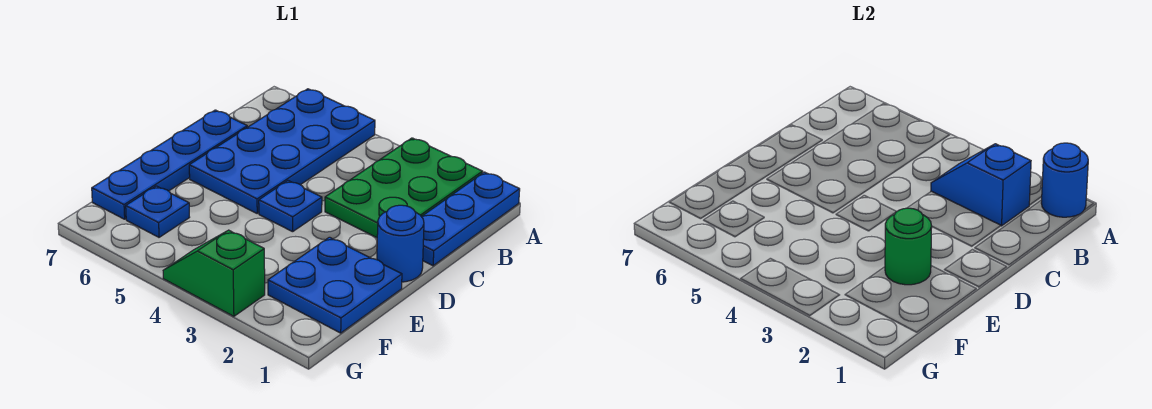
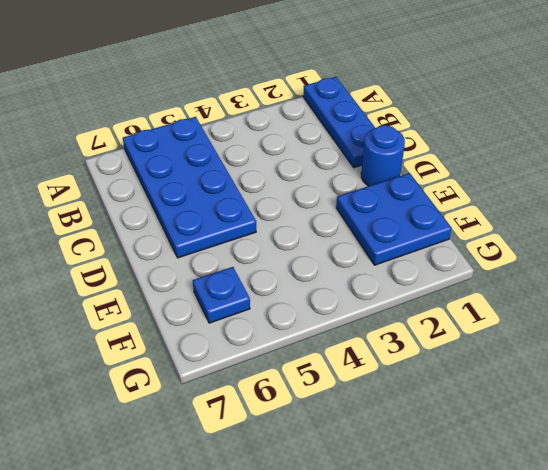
none -> green plate A2:C3 level 1
none -> blue plate C7:F7 level 1
none -> blue plate D4 level 1

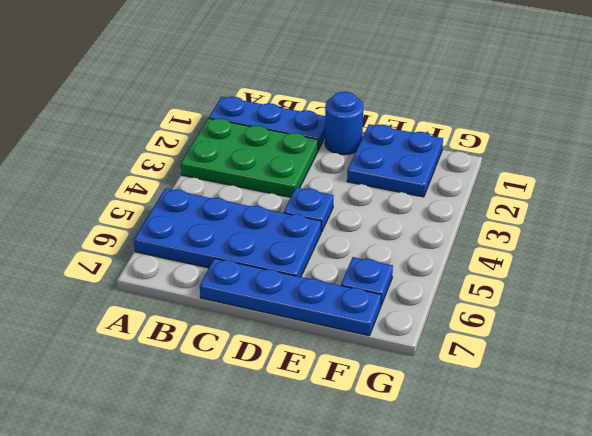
none -> green slope G3:G4 level 1 top 3
none -> blue round brick A1 level 2
none -> blue slope B2:B3 level 2 top 2

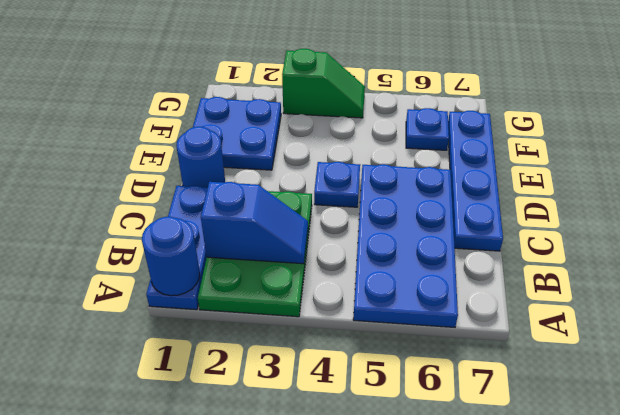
none -> green round brick E2 level 2

